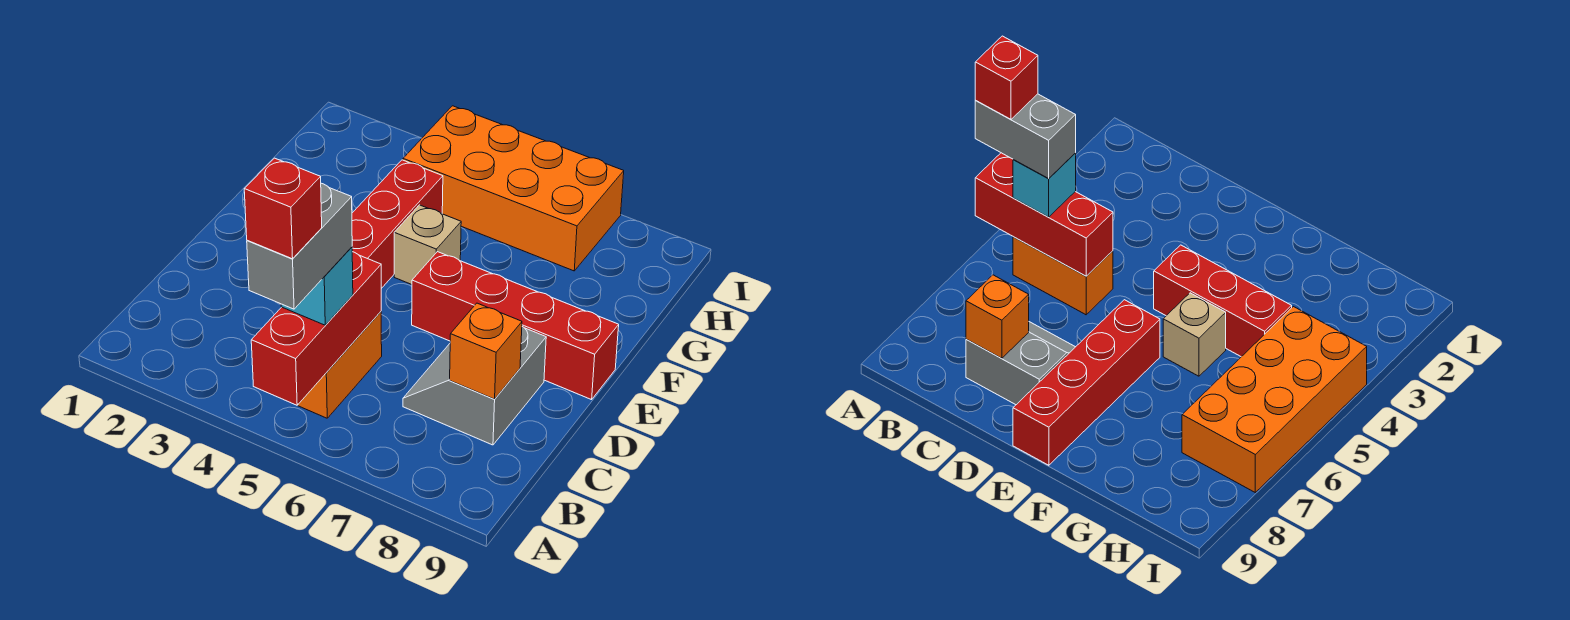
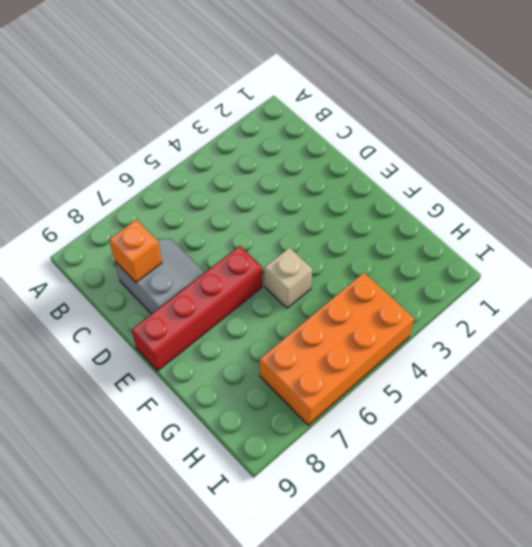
none -> orange brick B5:C5 level 1
none -> red brick E4:G4 level 1

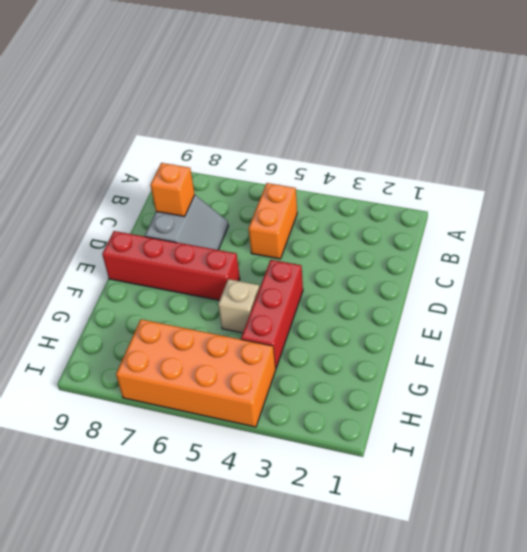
none -> red brick A5:C5 level 2
none -> cyan brick B5 level 3

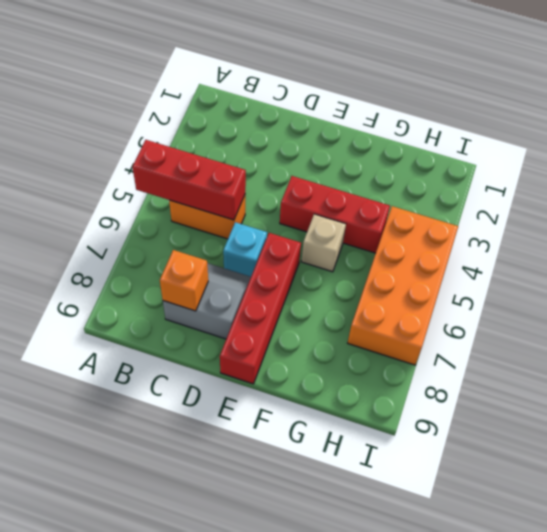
cyan brick D6 level 1 -> cyan brick B5 level 3
none -> grey brick A5:B5 level 4
none -> red brick A5 level 5

